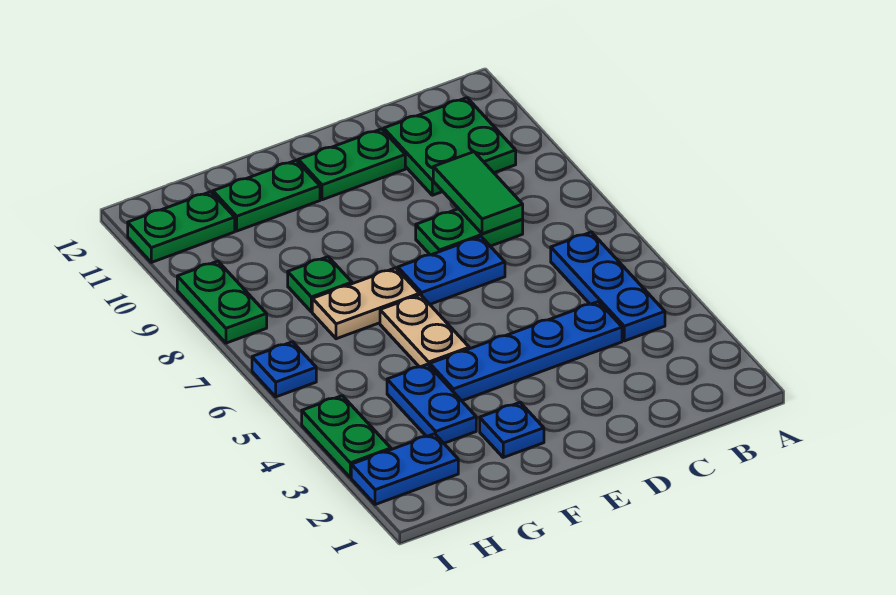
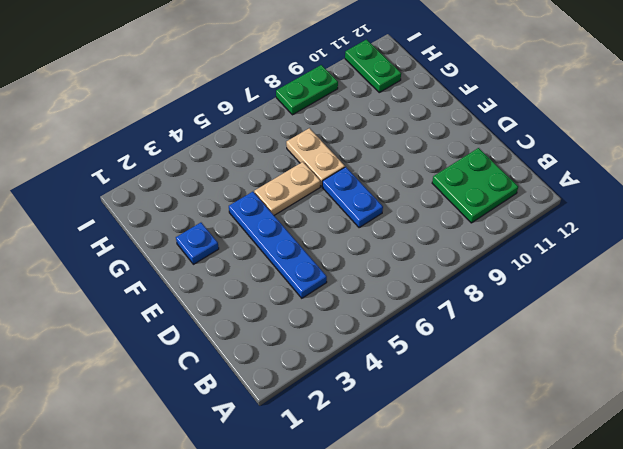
none -> blue plate B4:B6 level 1
none -> green plate C8:D8 level 1
none -> green plate D11:E11 level 1

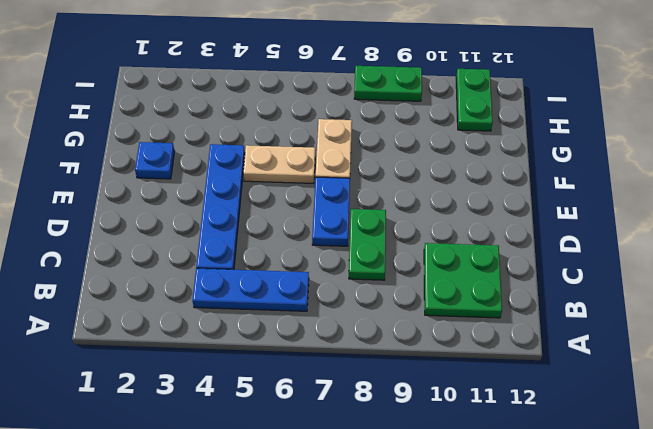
none -> green plate D11:E11 level 1
none -> green plate F11:G11 level 1
none -> blue plate G3:G4 level 1

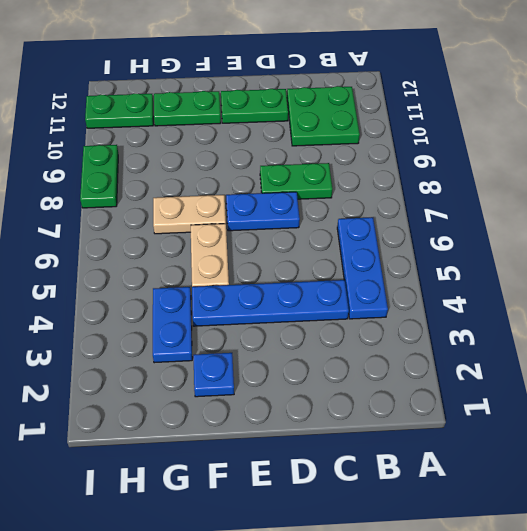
none -> green plate G8 level 1
none -> blue plate H2:I2 level 1
none -> green plate I3:I4 level 1

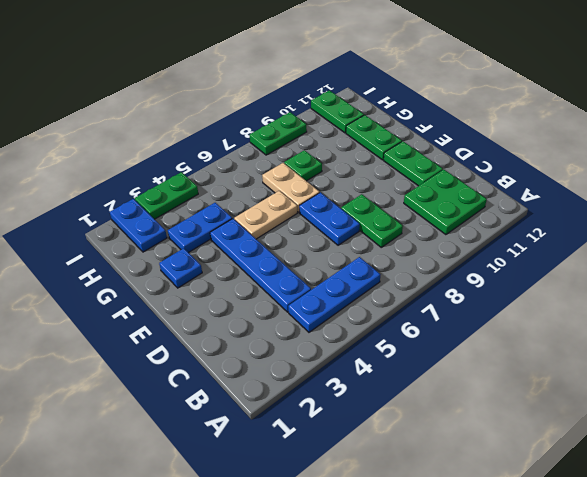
none -> blue plate I6 level 1
none -> green tile C8:C9 level 2

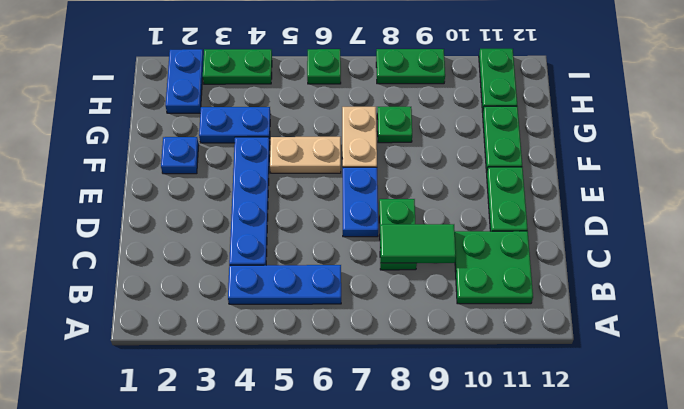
green plate I6 level 1 -> blue plate I6 level 1

